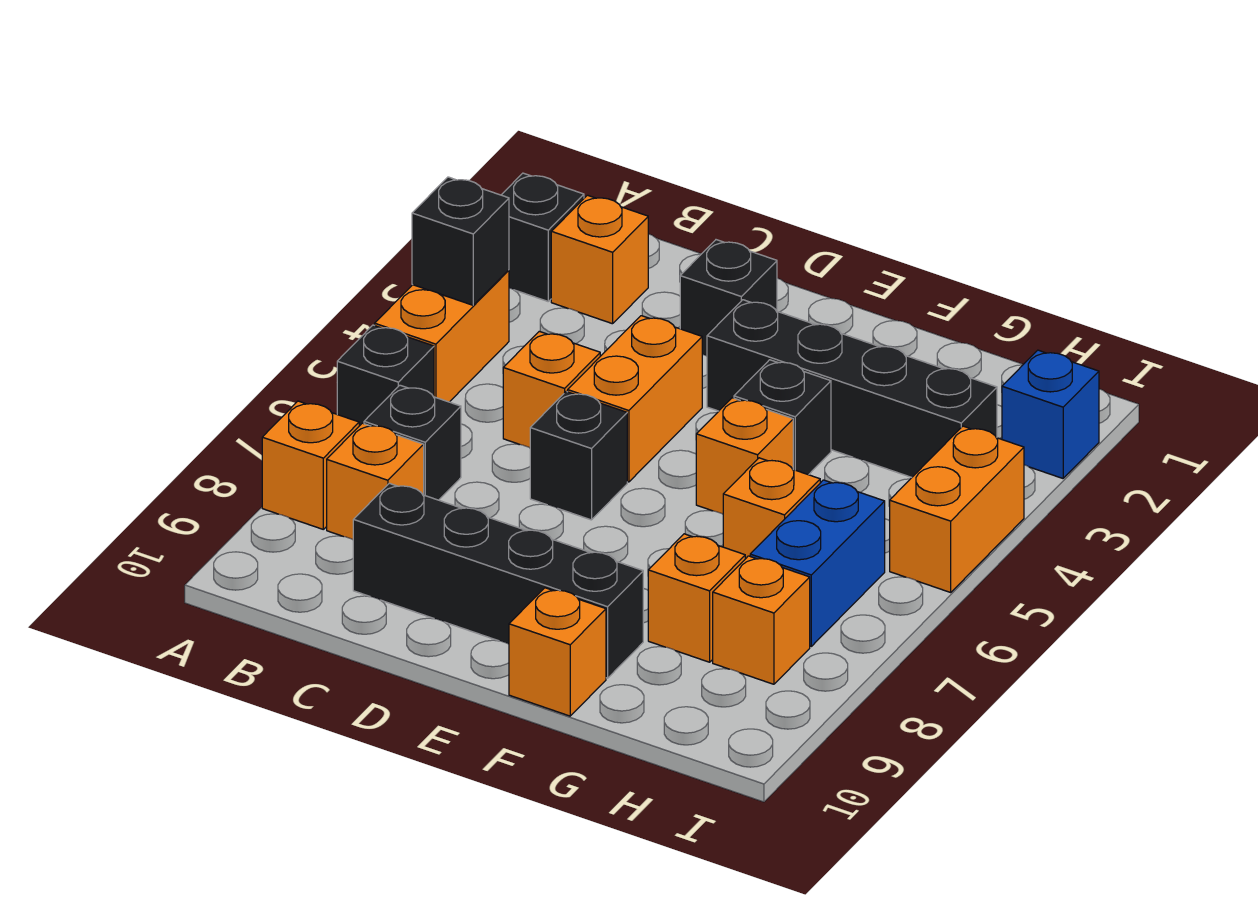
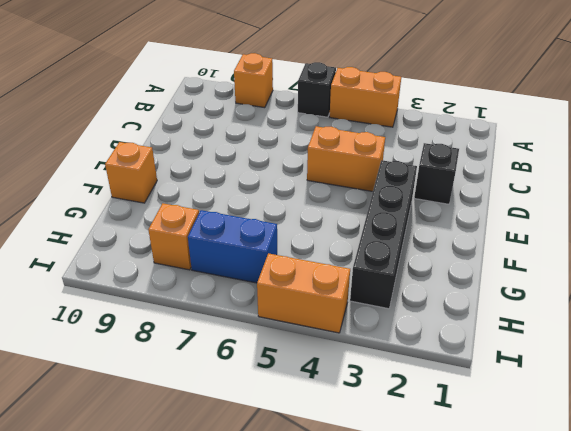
none -> black brick A2 level 1
none -> orange brick B2 level 1
none -> black brick B7 level 1

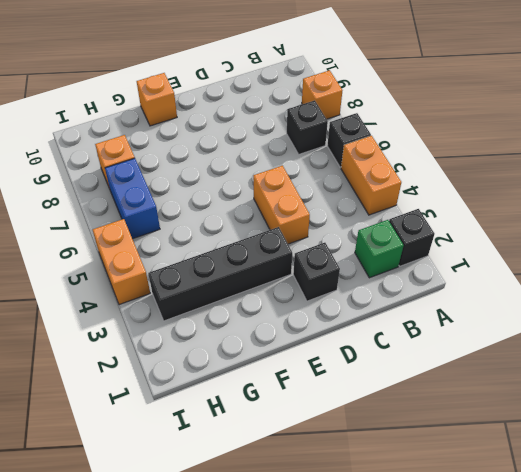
green brick B2 level 1 -> orange brick B2 level 1
none -> orange brick B8 level 1
none -> orange brick C5 level 1
none -> black brick C9:F9 level 1

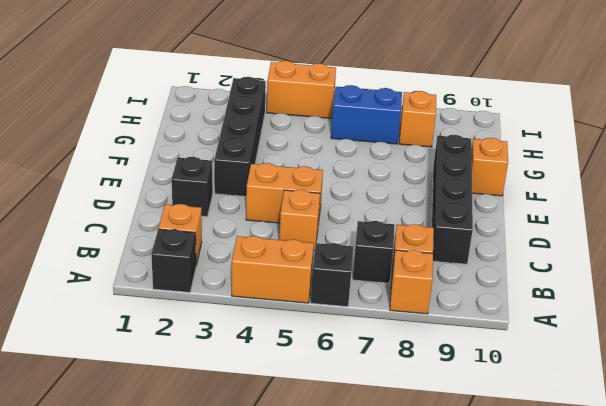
none -> black brick D6 level 1
none -> black brick F4 level 1
none -> orange brick F5 level 1

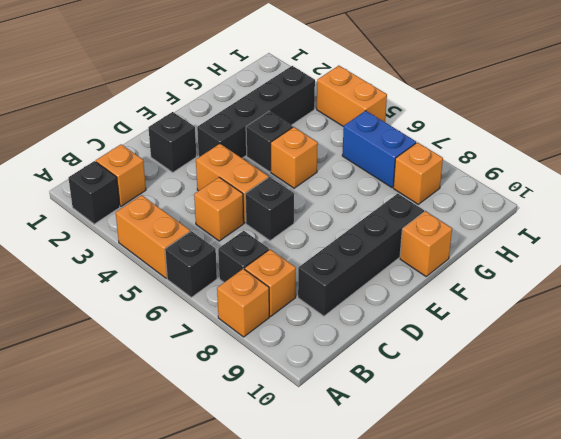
none -> orange brick G6 level 1
none -> orange brick G8 level 1
none -> blue brick I2 level 1

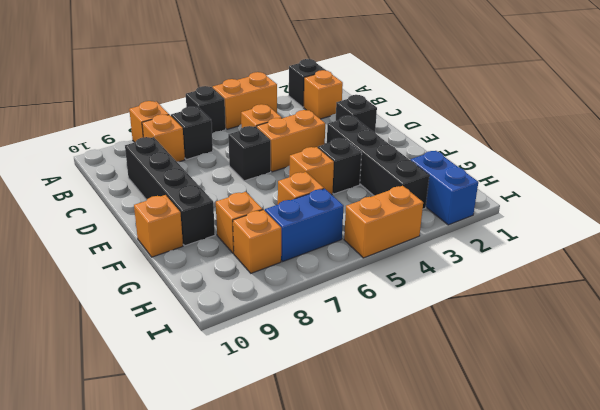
blue brick H2:I2 level 1 -> blue brick I2 level 1
none -> black brick A4 level 2

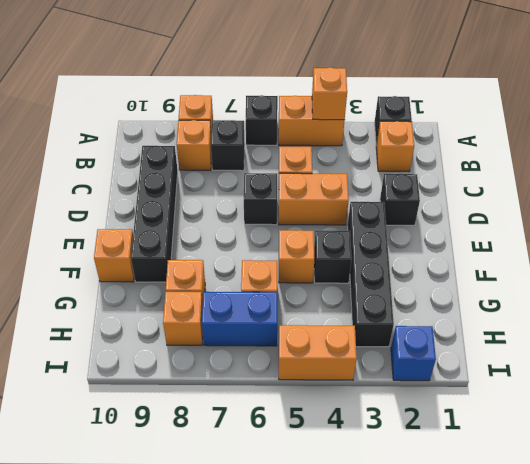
orange brick A4 level 2 -> black brick A4 level 2

